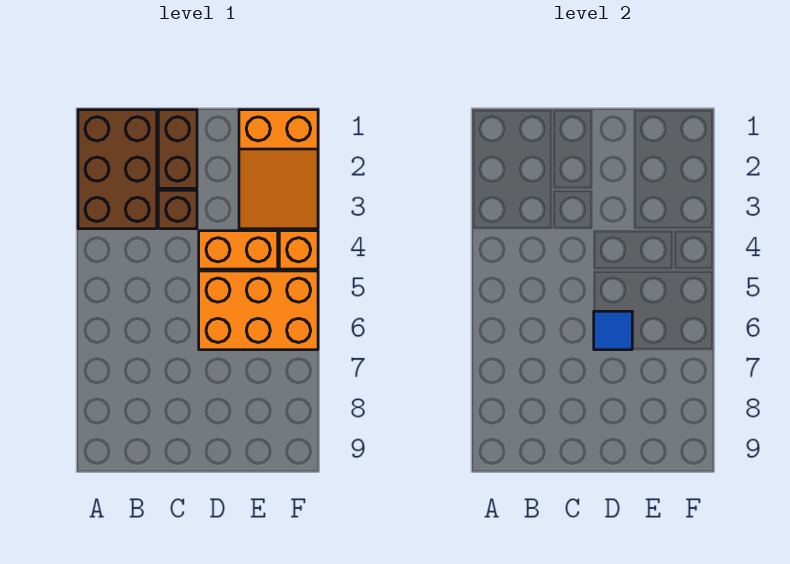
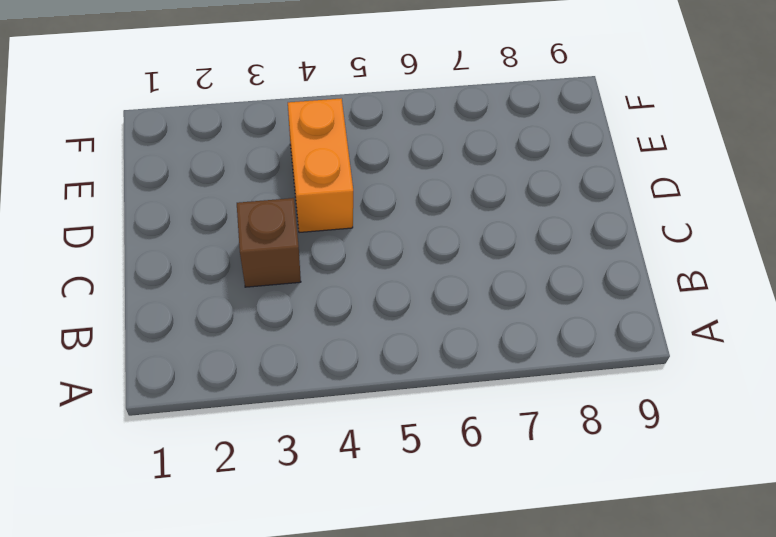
none -> brown brick A1:B3 level 1
none -> brown brick C1:C2 level 1

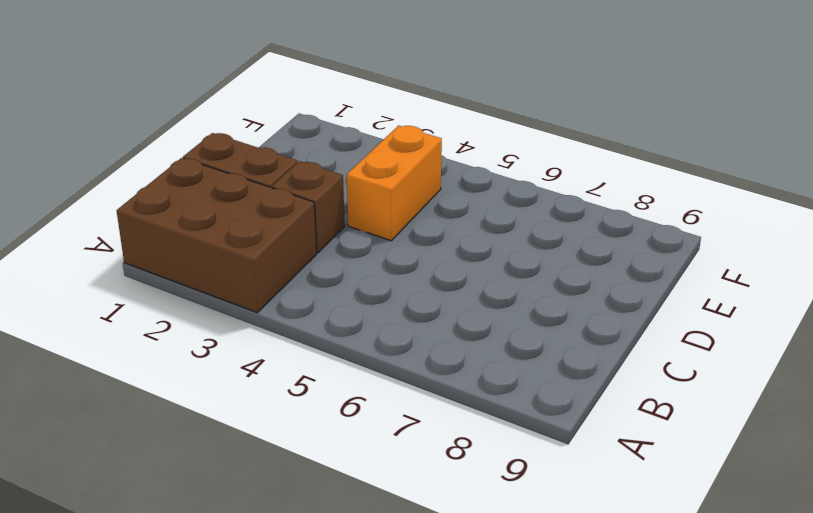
none -> orange brick D5:F6 level 1
none -> orange slope E1:F3 level 1 top 1

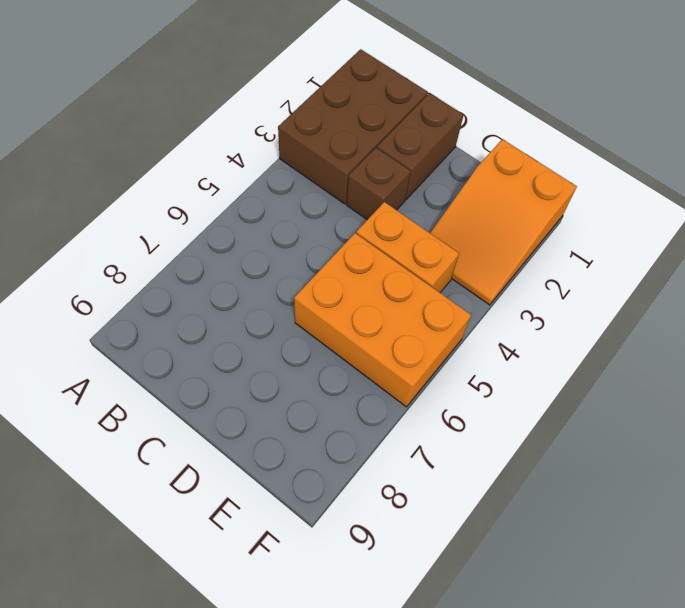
none -> orange brick F4 level 1
none -> blue tile D6 level 2

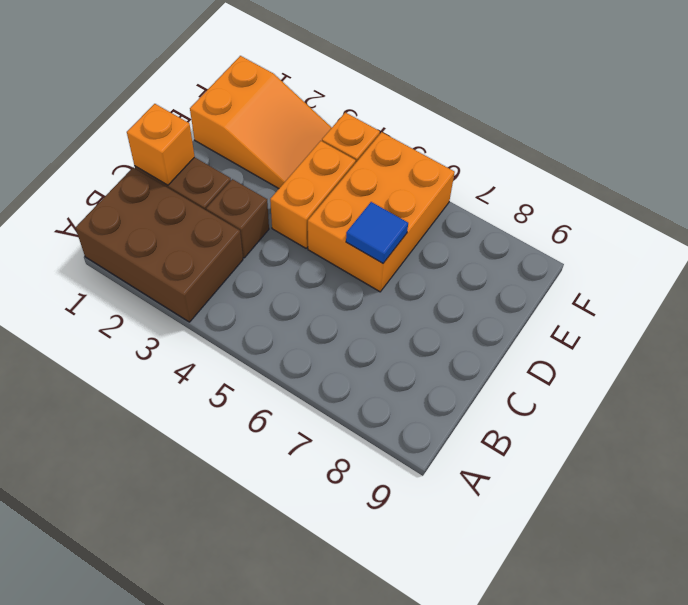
orange brick C1 level 2 -> none

